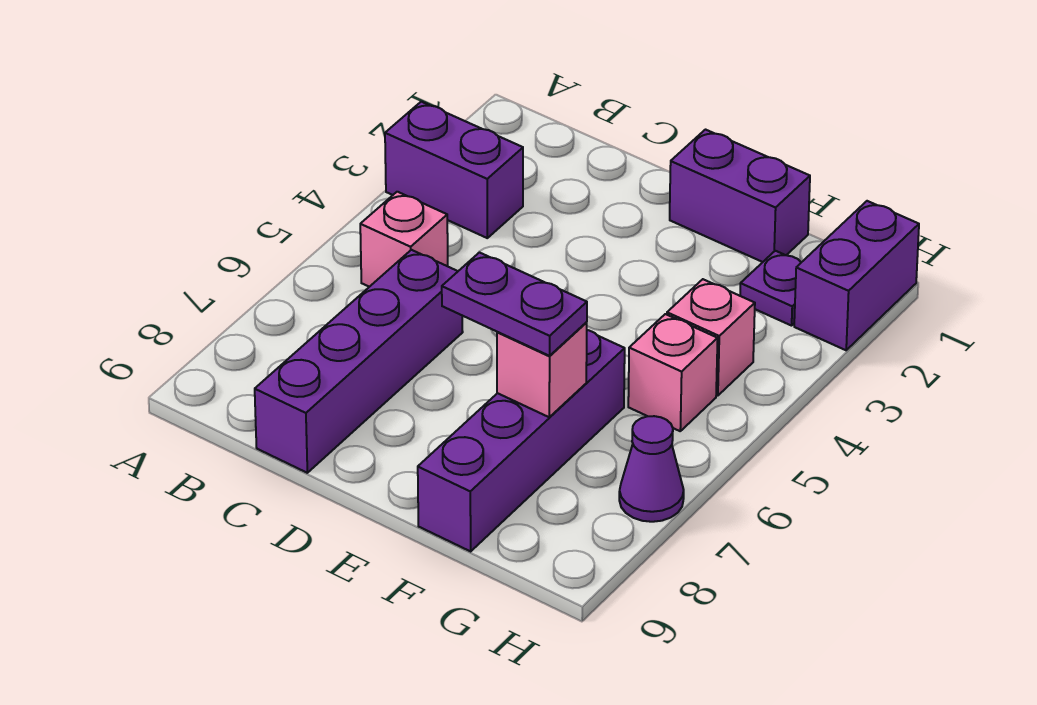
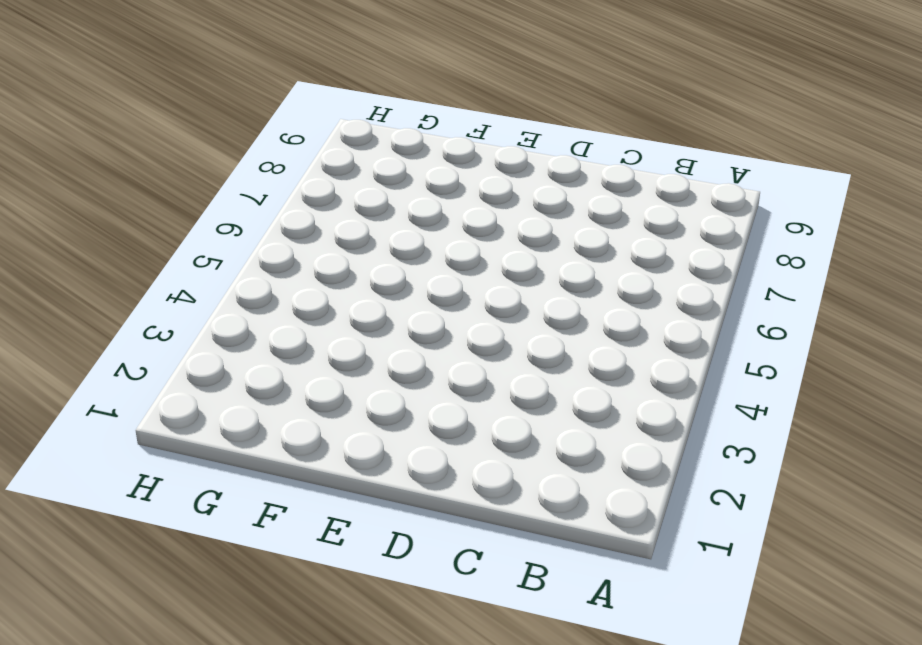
none -> purple brick A3:B3 level 1
none -> pink brick B5 level 1
none -> purple brick C6:C9 level 1

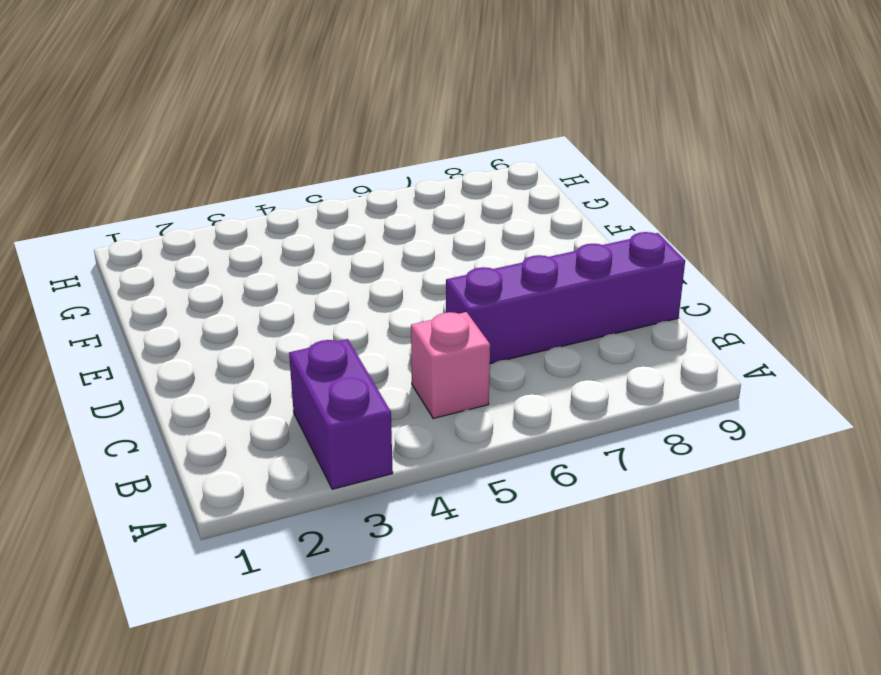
none -> purple brick E1:F1 level 1
none -> purple brick F6:F9 level 1
none -> purple plate G2 level 1

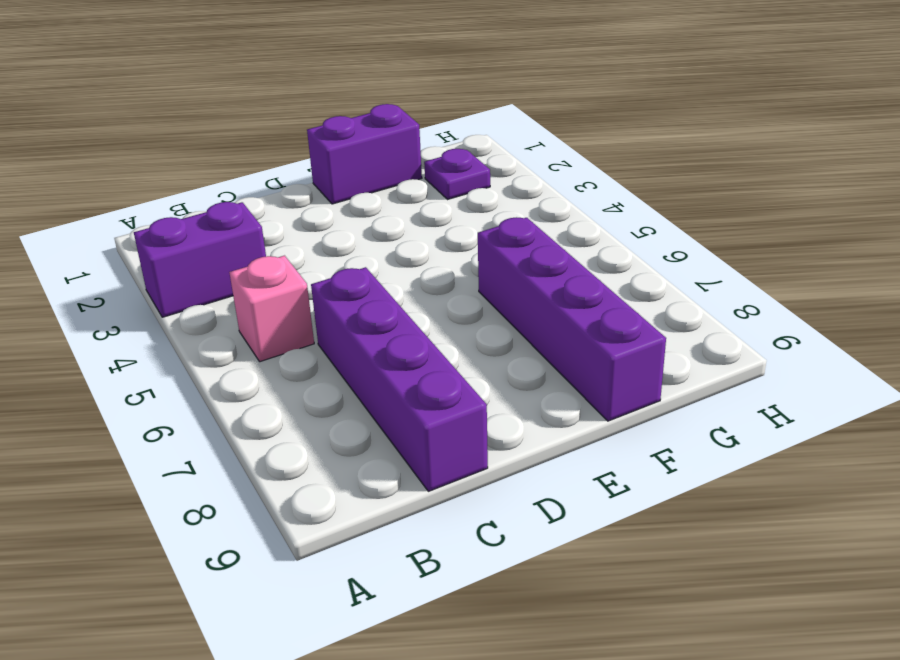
none -> pink brick G4 level 1
none -> pink brick G5 level 1
none -> purple brick H1:H2 level 1

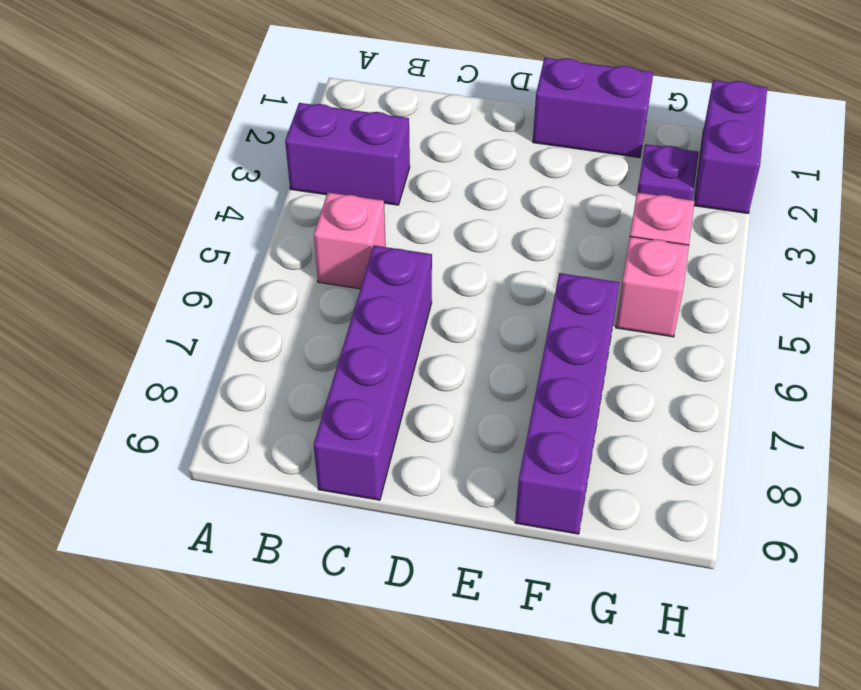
none -> purple cone H7 level 1
none -> pink brick F7 level 2
none -> purple plate E7:F7 level 3

